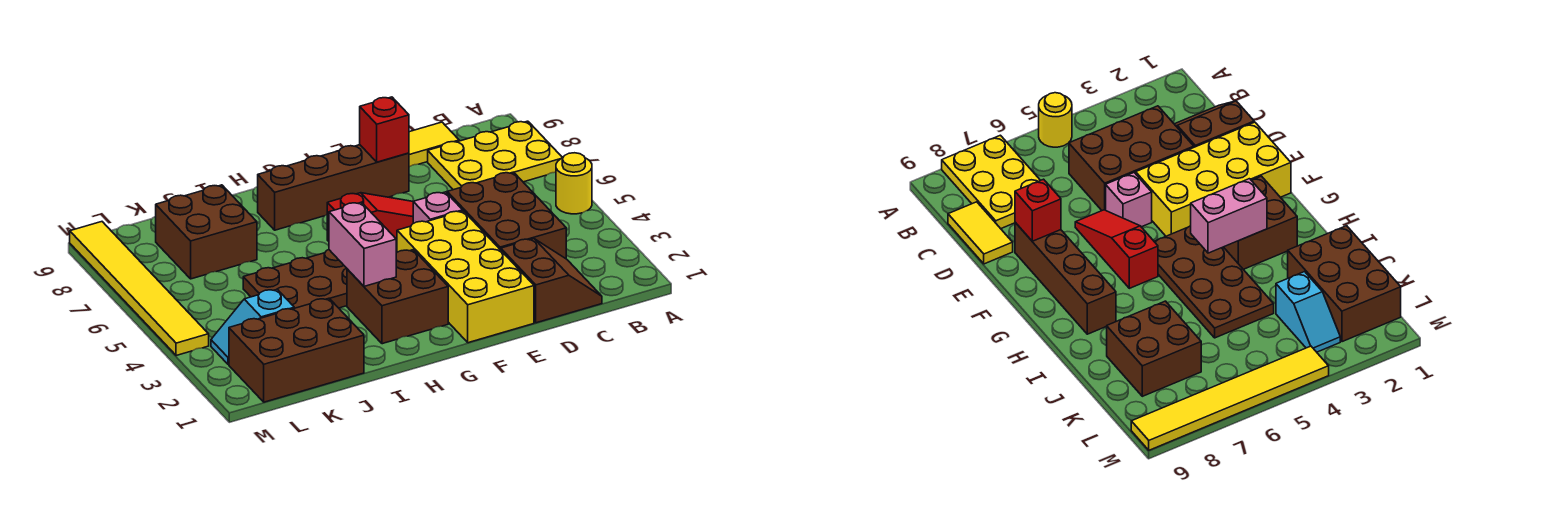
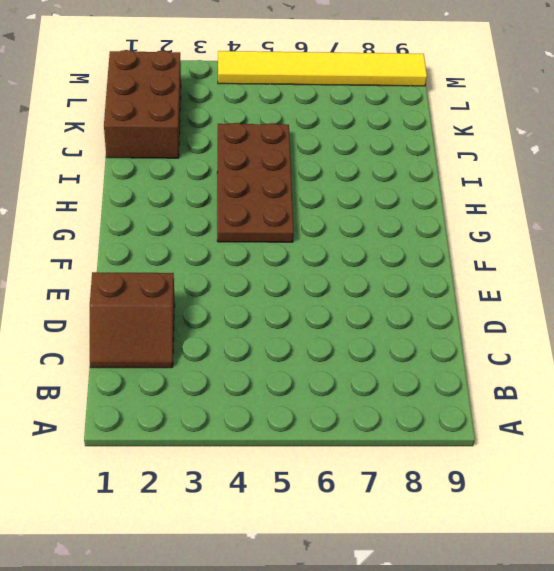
none -> yellow round brick A5 level 1
none -> yellow plate A7:C8 level 1
none -> brown brick C3:D5 level 1

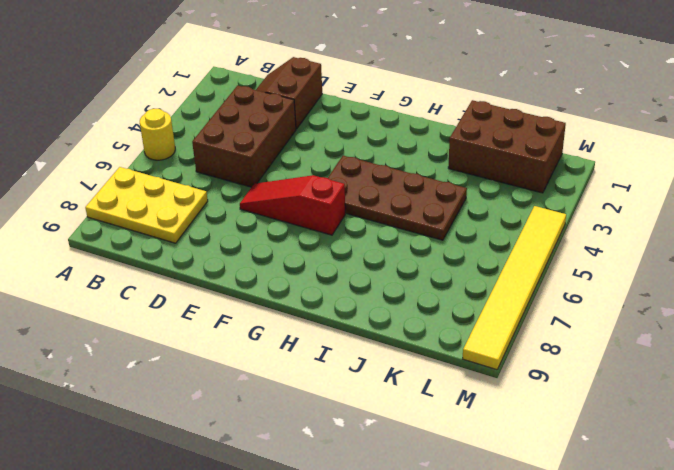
none -> yellow tile C9:D9 level 1
none -> yellow brick E1:F4 level 1
none -> pink brick E5 level 1

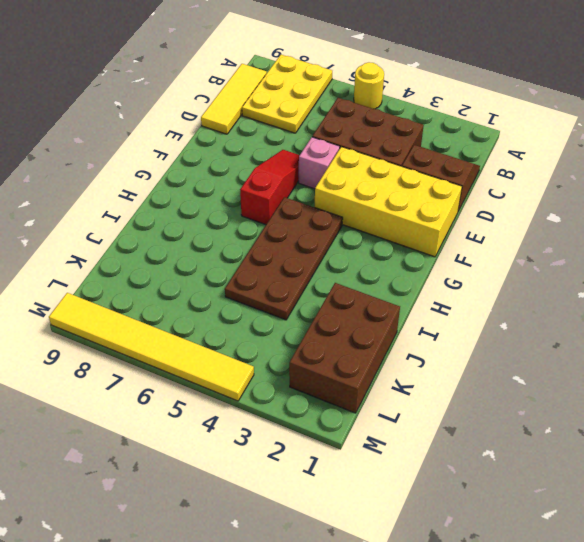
yellow tile B9:D9 level 1 -> yellow tile C9:D9 level 1
none -> brown brick E8:H8 level 1
none -> brown brick G2:H3 level 1
none -> brown brick J7:K8 level 1

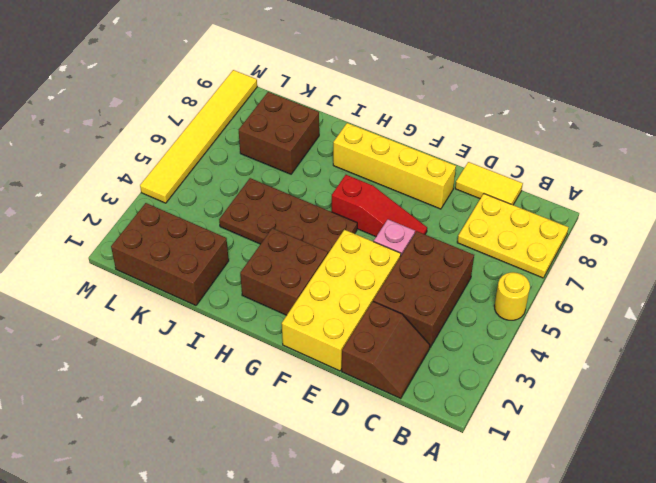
yellow brick E8:H8 level 1 -> brown brick E8:H8 level 1
none -> cyan slope K3:L3 level 1 top K
none -> red brick E8 level 2
none -> pink brick H3:H4 level 2

